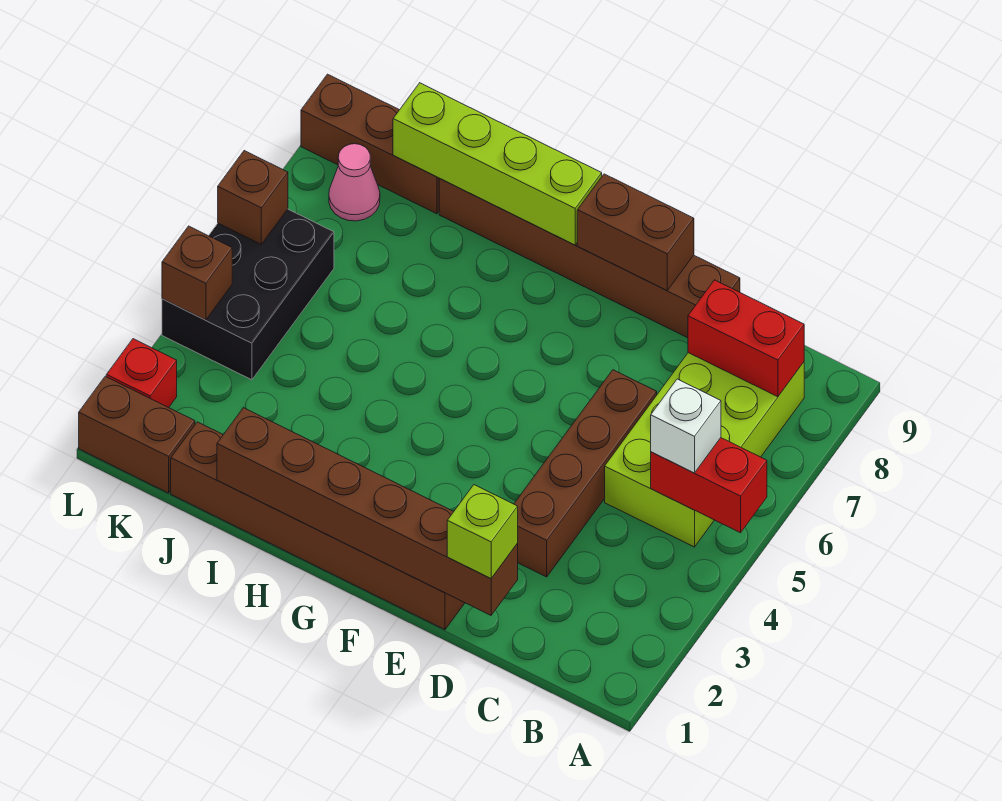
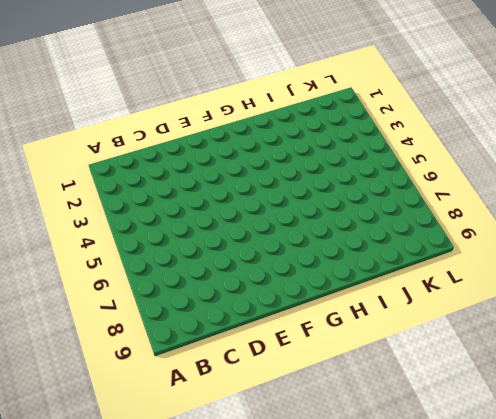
none -> lime brick B5:C8 level 1
none -> brown brick D3:D6 level 1
none -> brown brick D9:I9 level 1

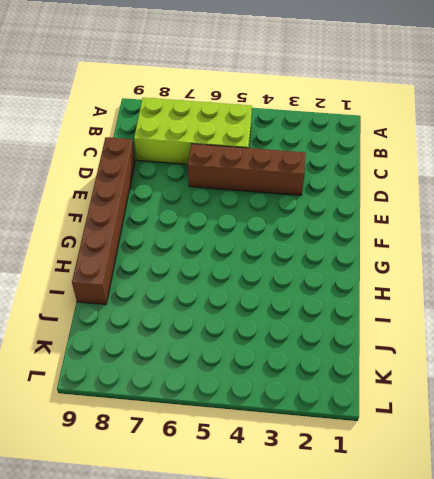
none -> brown brick E1:J1 level 1
none -> brown brick J9:L9 level 1
none -> brown brick K1:L1 level 1

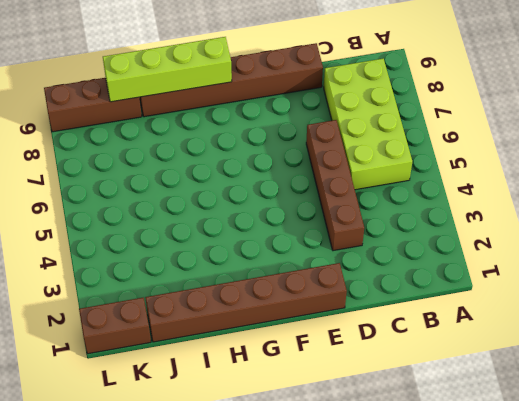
none -> black brick K4:L6 level 1
none -> pink cone K8 level 1
none -> red brick L2 level 1

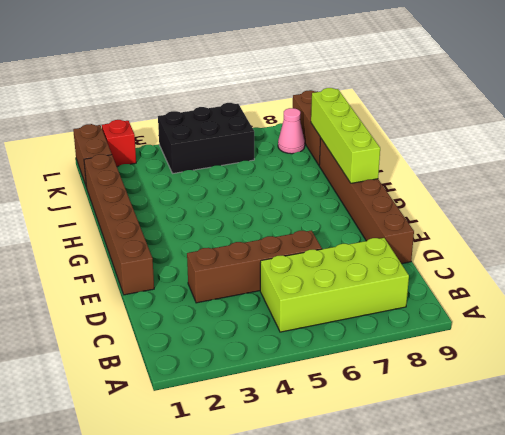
none -> red brick A5:B5 level 2
none -> red brick B8:C8 level 2
none -> brown brick D1:I1 level 2

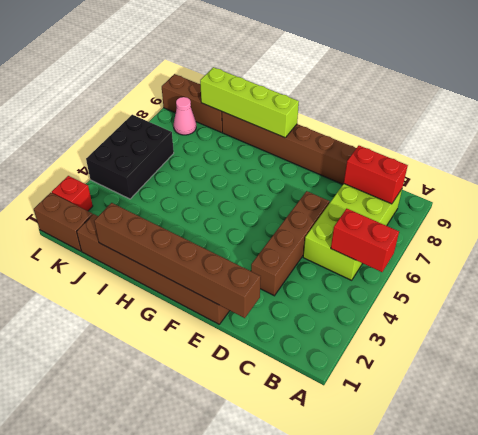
none -> brown brick E9:F9 level 2
none -> brown brick L4 level 2
none -> brown brick L6 level 2

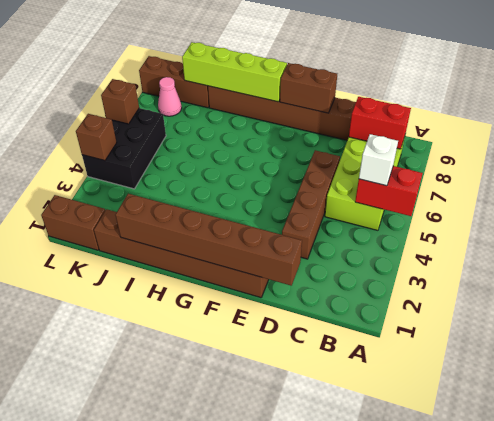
none -> red brick L2 level 1
none -> lime brick D1 level 3

